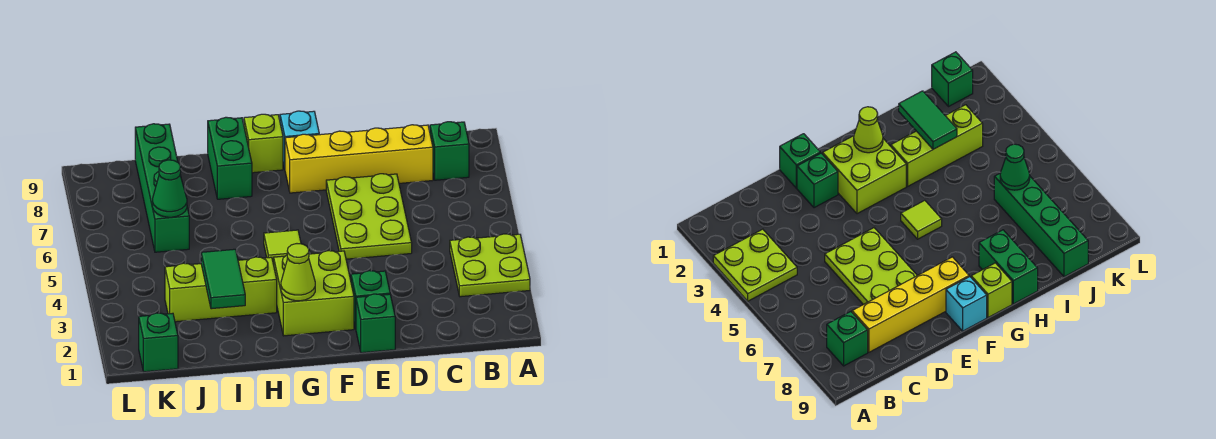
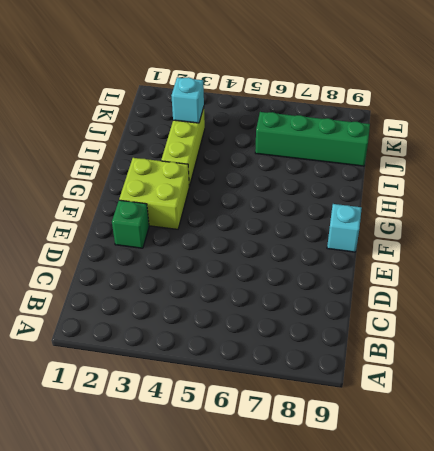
cyan brick J3 level 2 -> none
none -> lime plate A3:B4 level 1
none -> green brick B8 level 1
none -> yellow brick C8:F8 level 1

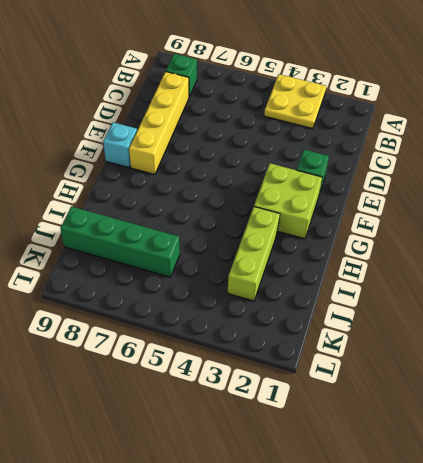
yellow plate A3:B4 level 1 -> lime plate A3:B4 level 1
none -> lime plate D5:E7 level 1
none -> green brick E1 level 1
none -> lime tile G5 level 1

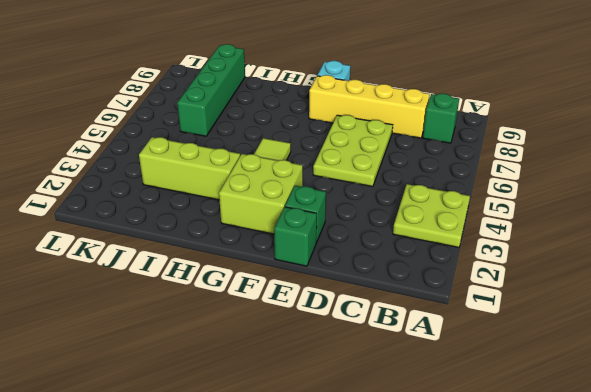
none -> lime brick G9 level 1
none -> green brick H8:H9 level 1
none -> green brick K1 level 1

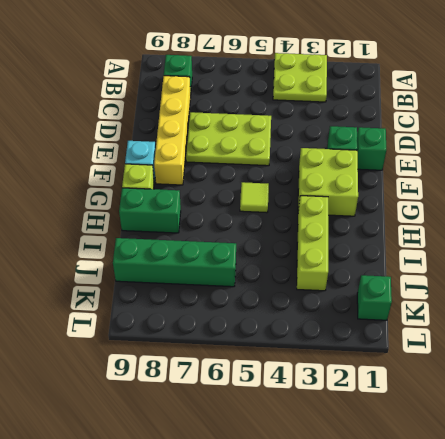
none -> lime cone G2 level 2
none -> green tile I2:I3 level 2
none -> green cone J6 level 2

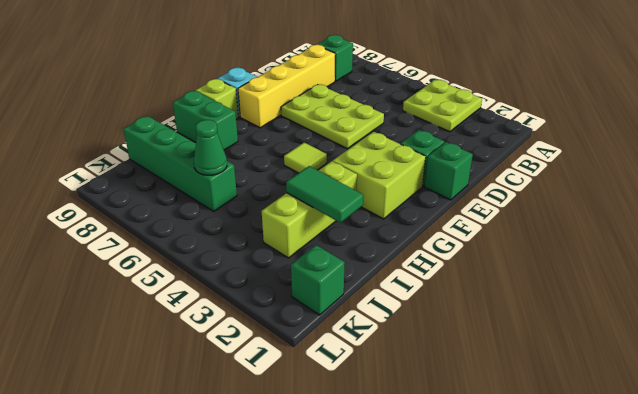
none -> lime cone G2 level 2

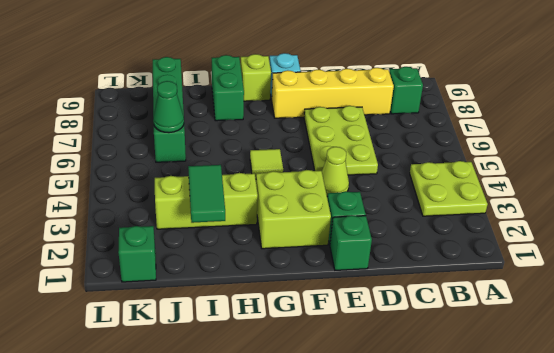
lime cone E4 level 1 -> lime cone G2 level 2

